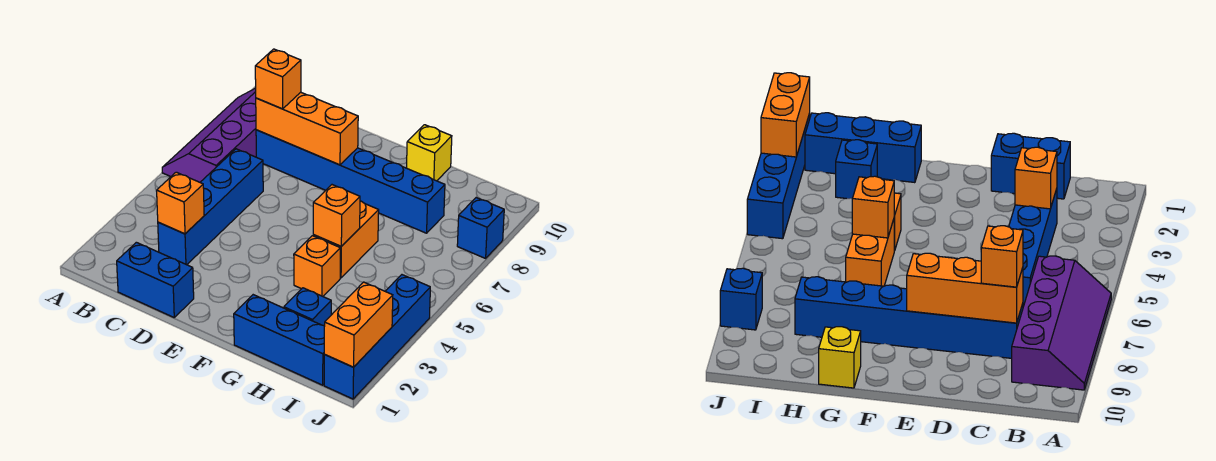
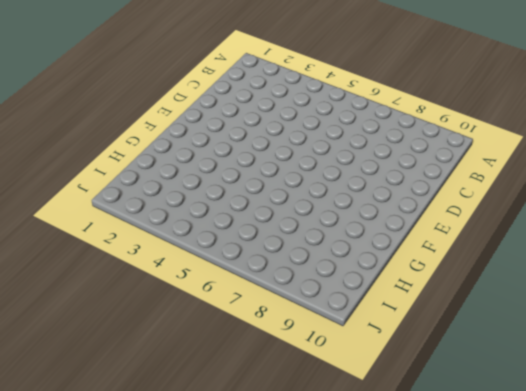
none -> purple slope A6:B9 level 1 top B
none -> blue brick C1:D1 level 1
none -> blue brick C3:C6 level 1

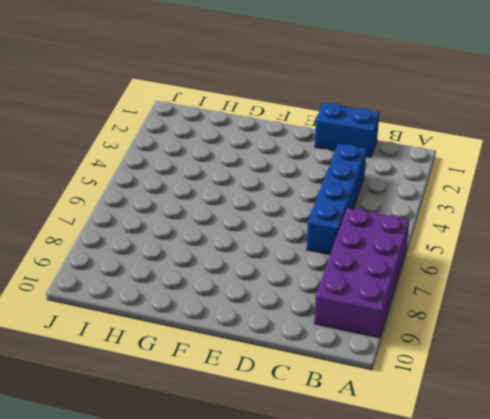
purple brick A6:B9 level 1 -> purple slope A6:B9 level 1 top B
none -> blue brick C8:H8 level 1
none -> blue brick G1:I1 level 1
none -> orange brick G4 level 1

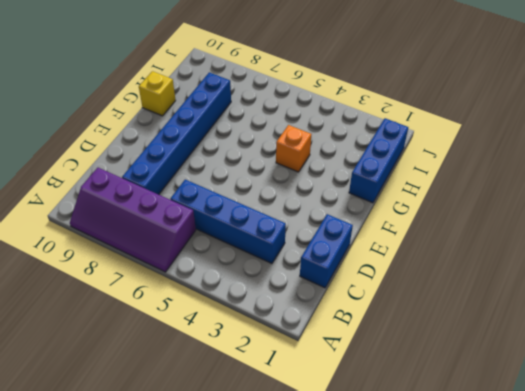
none -> orange brick G5:G6 level 1
none -> blue brick H2 level 1
none -> blue brick J1:J4 level 1

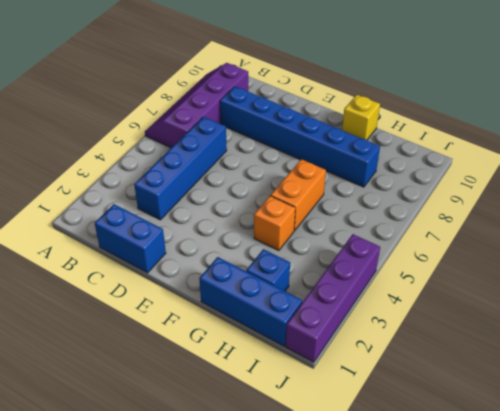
purple brick J1:J4 level 1 -> blue brick J1:J4 level 1
none -> blue brick J8 level 1
none -> orange brick C3 level 2
none -> orange brick C8:E8 level 2

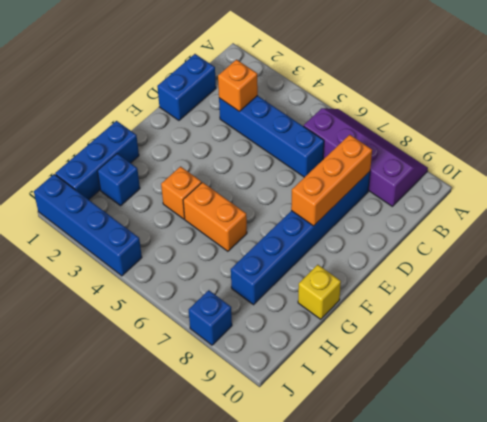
none -> orange brick G5 level 2
none -> orange brick J1:J2 level 2
none -> orange brick C8 level 3

